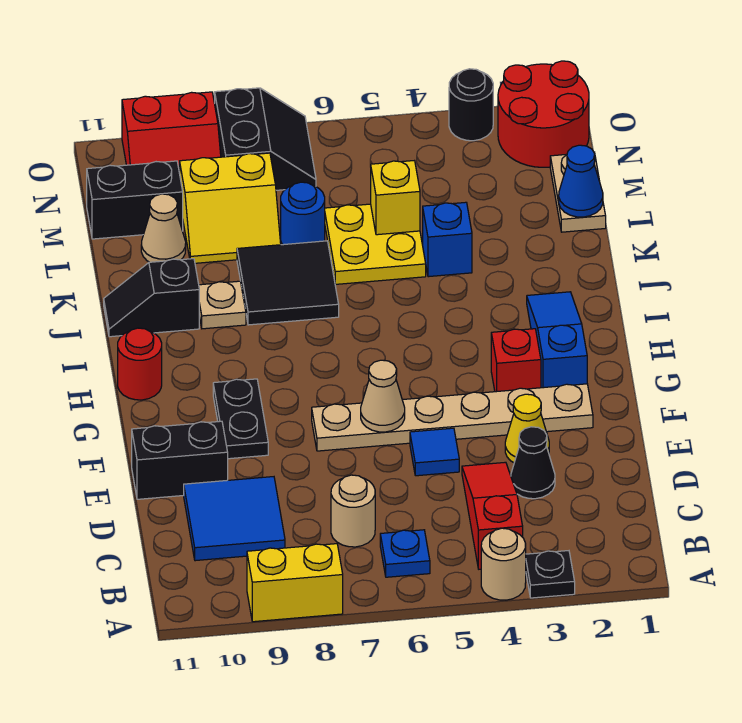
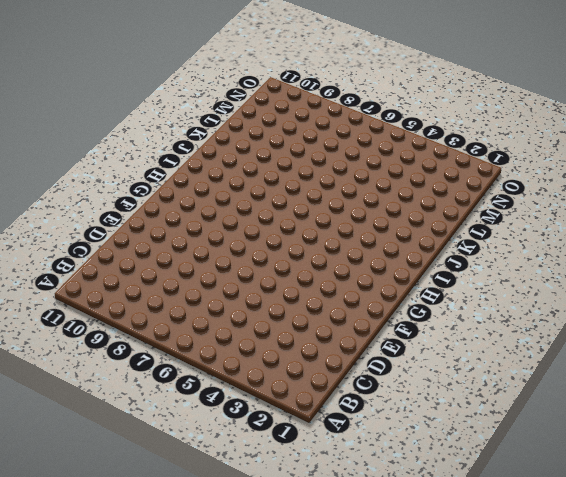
none -> black plate A3 level 1
none -> tan round brick A4 level 1
none -> yellow brick A8:A9 level 1
none -> red slope B4:D4 level 1 top B

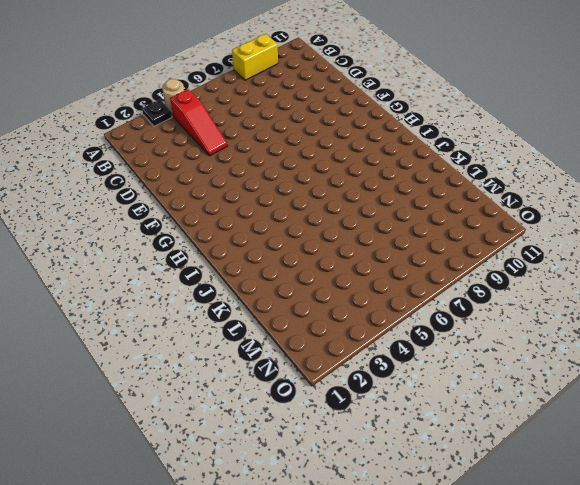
none -> blue plate B6 level 1
none -> tan round brick C7 level 1
none -> blue tile C9:D10 level 1
none -> black cone D3 level 1

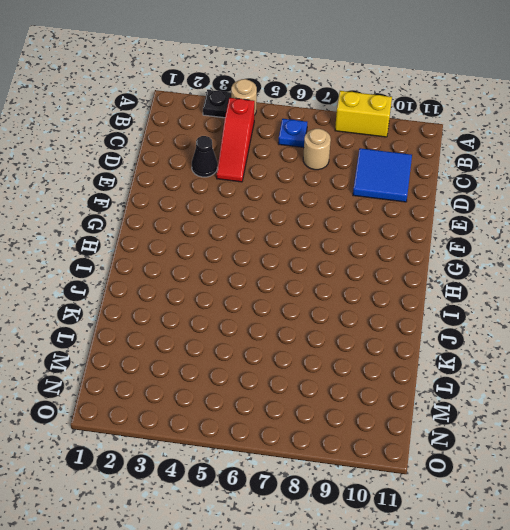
none -> yellow cone E3 level 1
none -> blue tile E5 level 1
none -> black brick E10:E11 level 1
none -> tan plate F2:F7 level 1

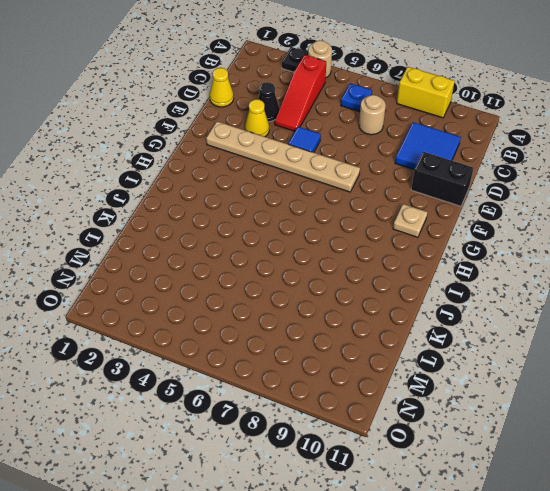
yellow cone D1 level 1 -> none
tan plate G10 level 1 -> tan plate J9 level 1
none -> black plate F9:G9 level 1
none -> blue slope G2:I2 level 1 top G
none -> red brick G3 level 1
none -> red round brick H11 level 1

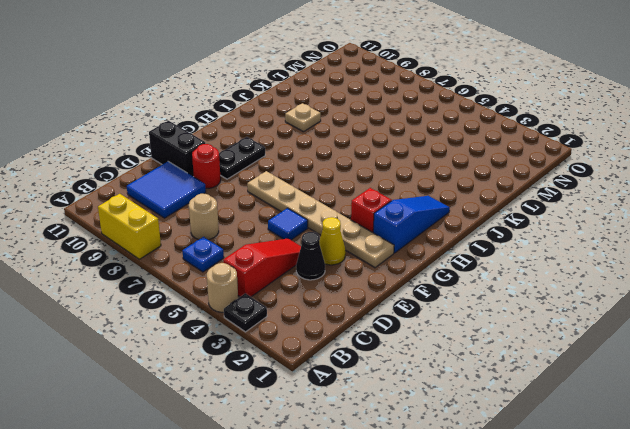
red round brick E9 level 1 -> red round brick H11 level 1
none -> black tile J7:K8 level 1
none -> black slope J10:J11 level 1 top 10
none -> blue brick K4 level 1
none -> yellow plate K5:L6 level 1

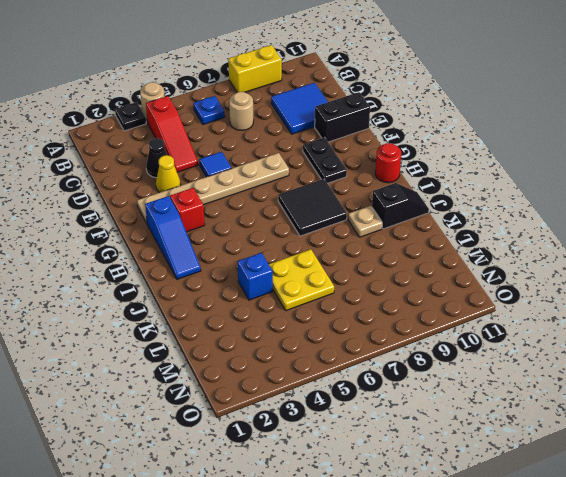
black tile H7:I8 level 1 -> black tile J7:K8 level 1
none -> tan plate L1:M1 level 1
none -> blue round brick L7 level 1
none -> yellow slope L8:M9 level 1 top M
none -> tan cone L10 level 1

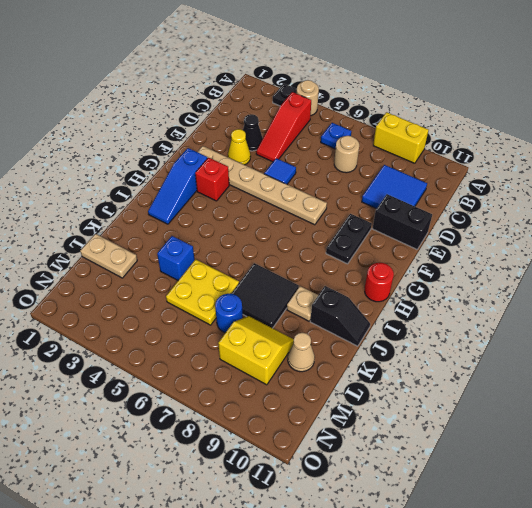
tan plate L1:L2 level 1 -> tan plate L1:M1 level 1
none -> black brick M10:M11 level 1
none -> red round brick N1:O2 level 1
none -> black slope N7:O8 level 1 top 8
none -> red slope N9:O10 level 1 top O

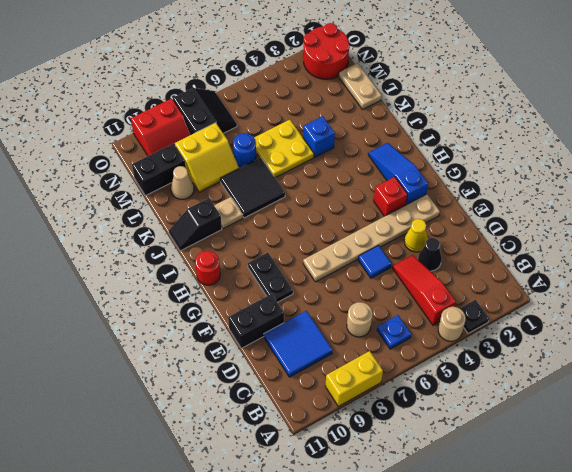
none -> black round brick O3 level 1
none -> tan cone F6 level 2
none -> blue cone L1 level 2
none -> yellow brick L5 level 2

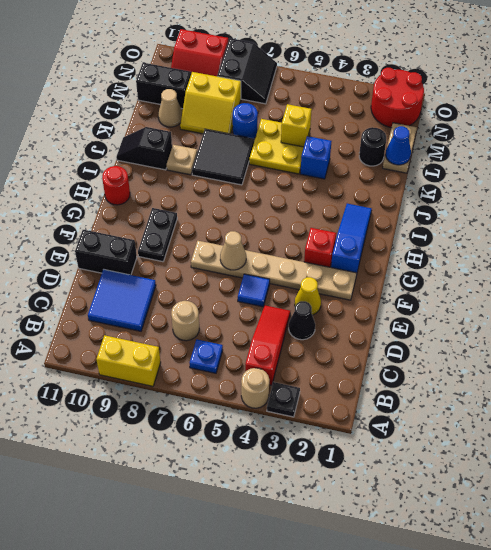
black round brick L2 level 1 -> black round brick O3 level 1

